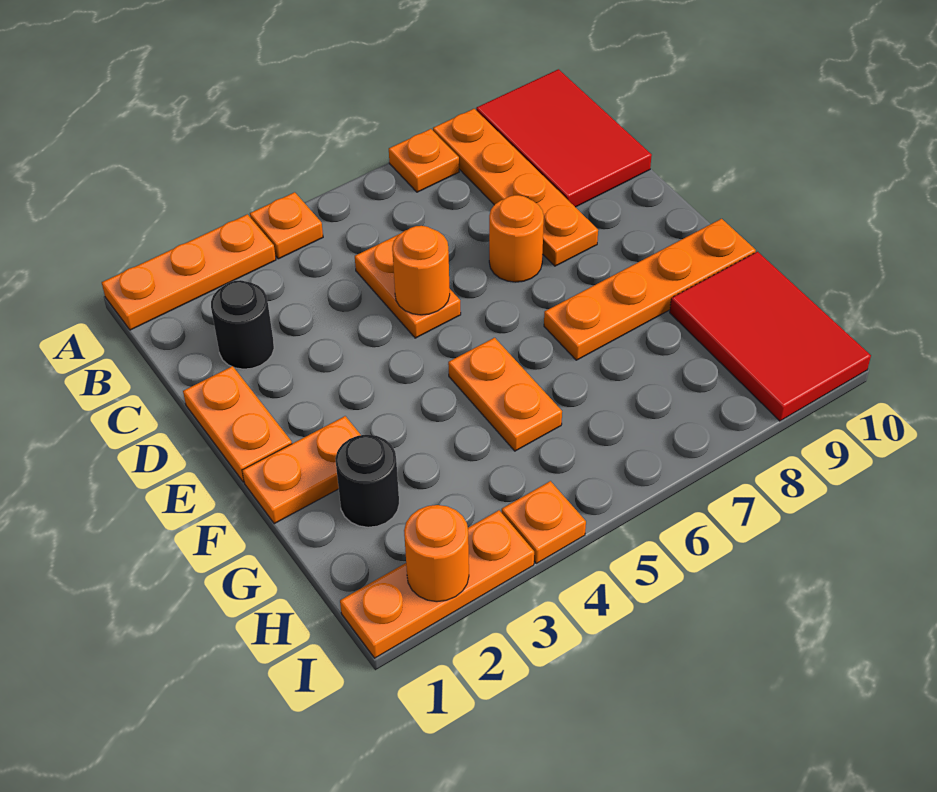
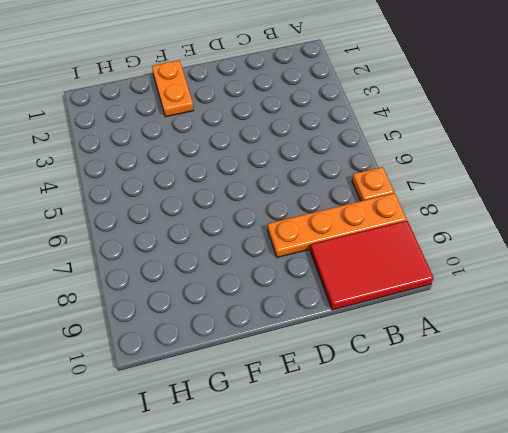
none -> orange plate A1:A3 level 1
none -> orange plate A4 level 1
none -> black round brick C2 level 1

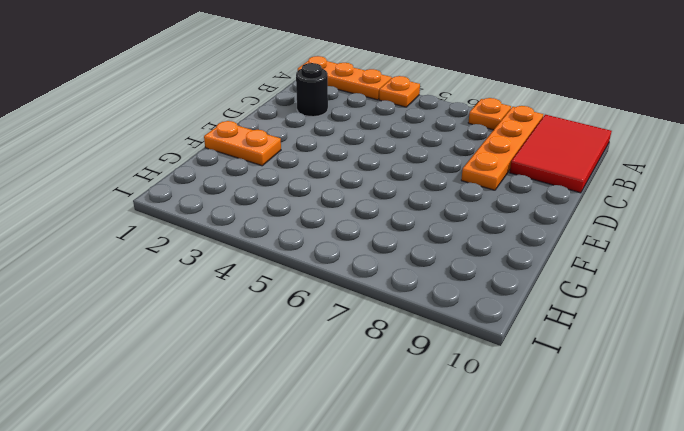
none -> orange plate C5:D5 level 1
none -> orange plate D1:E1 level 1
none -> orange round brick D7 level 1

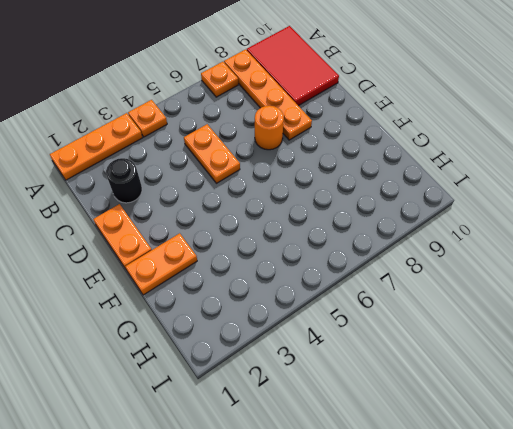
none -> orange plate F5:G5 level 1
none -> orange plate F7:F10 level 1
none -> black round brick G2 level 1

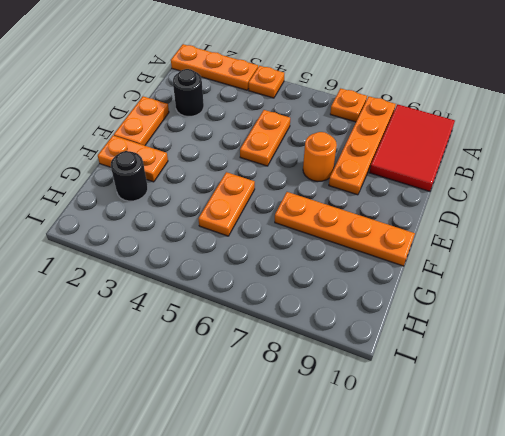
none -> red tile G9:I10 level 1
none -> orange plate I1:I3 level 1
none -> orange plate I4 level 1

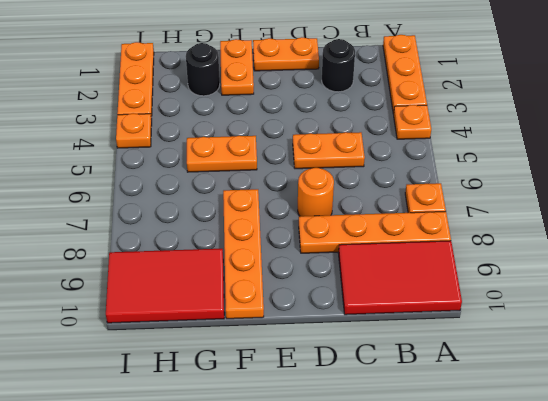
none -> orange round brick D5 level 2
none -> orange round brick I2 level 2

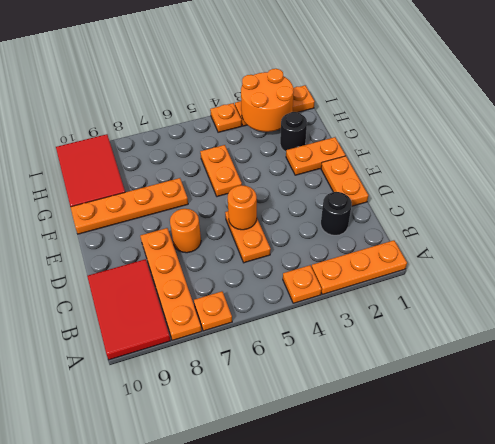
orange round brick H2:I3 level 2 -> orange round brick I2 level 2

